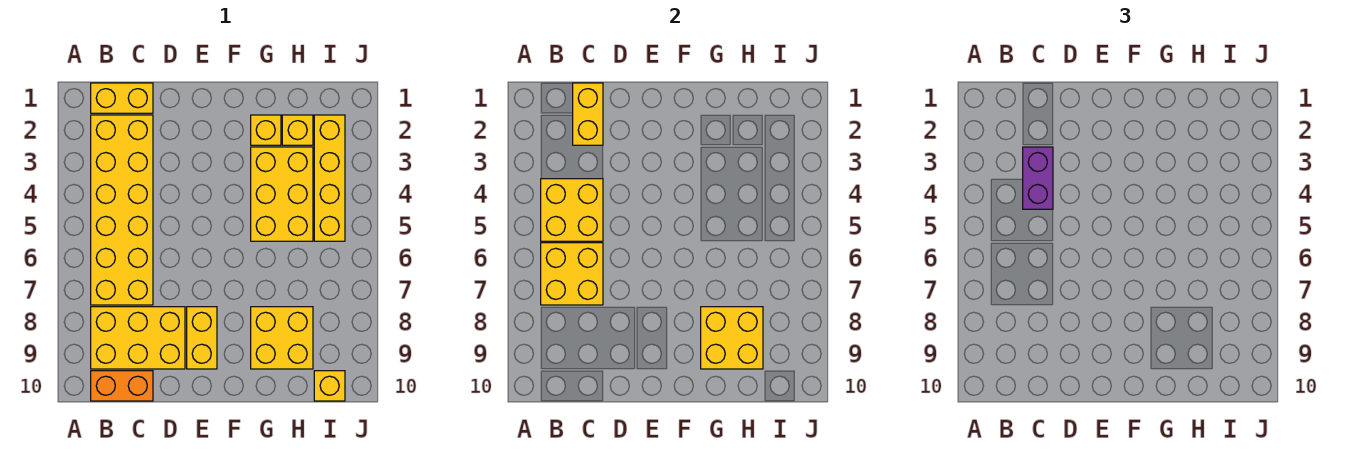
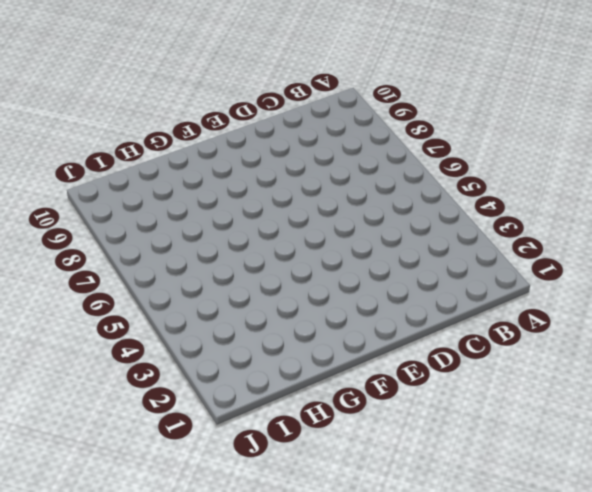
none -> yellow brick B1:C1 level 1
none -> yellow brick B2:C7 level 1
none -> yellow brick B8:D9 level 1

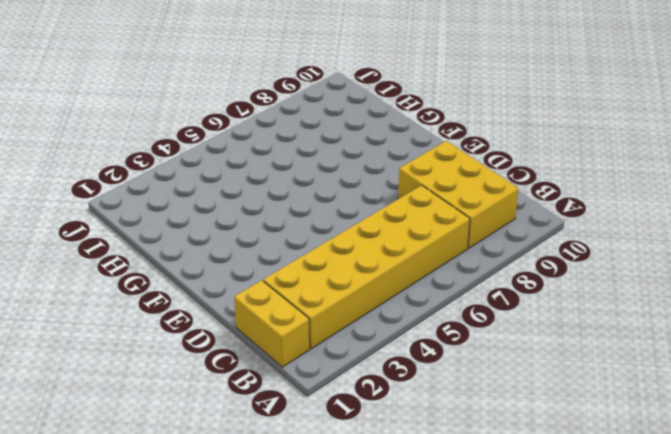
none -> orange brick B10:C10 level 1
none -> yellow brick E8:E9 level 1
none -> yellow brick G2 level 1

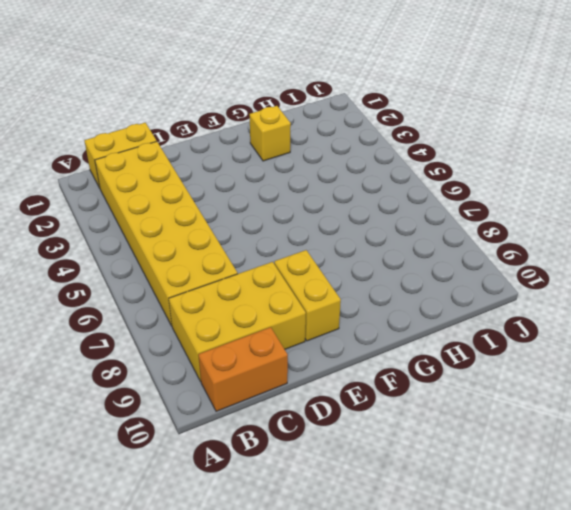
none -> yellow brick G3:H5 level 1
none -> yellow brick G8:H9 level 1
none -> yellow brick H2 level 1

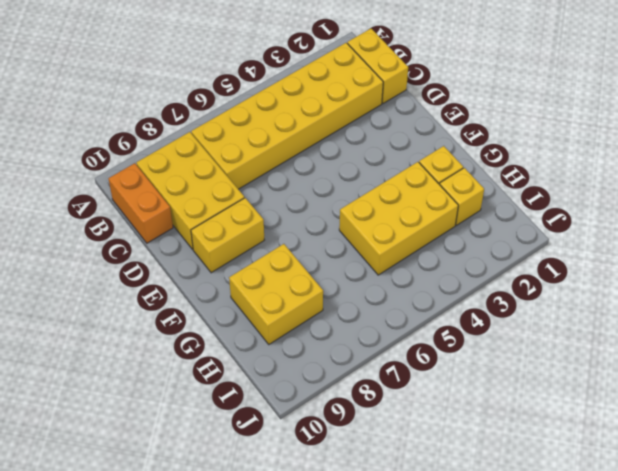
none -> yellow brick I2:I5 level 1
none -> yellow brick I10 level 1
none -> yellow brick B4:C5 level 2

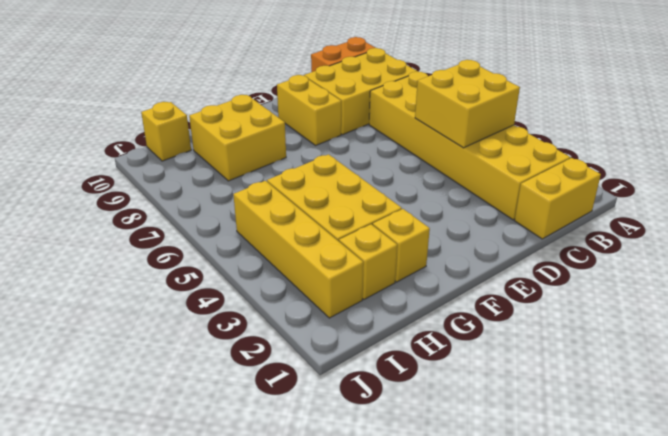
none -> yellow brick B6:C7 level 2
none -> yellow brick C1:C2 level 2
none -> yellow brick G8:H9 level 2

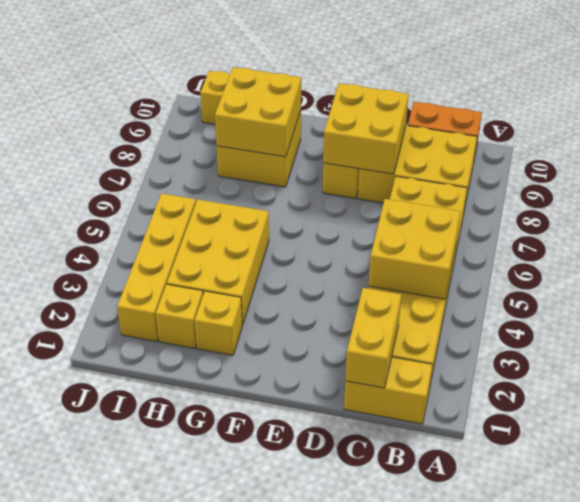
yellow brick D8:E9 level 2 -> yellow brick B6:C7 level 2
none -> purple brick C3:C4 level 3

